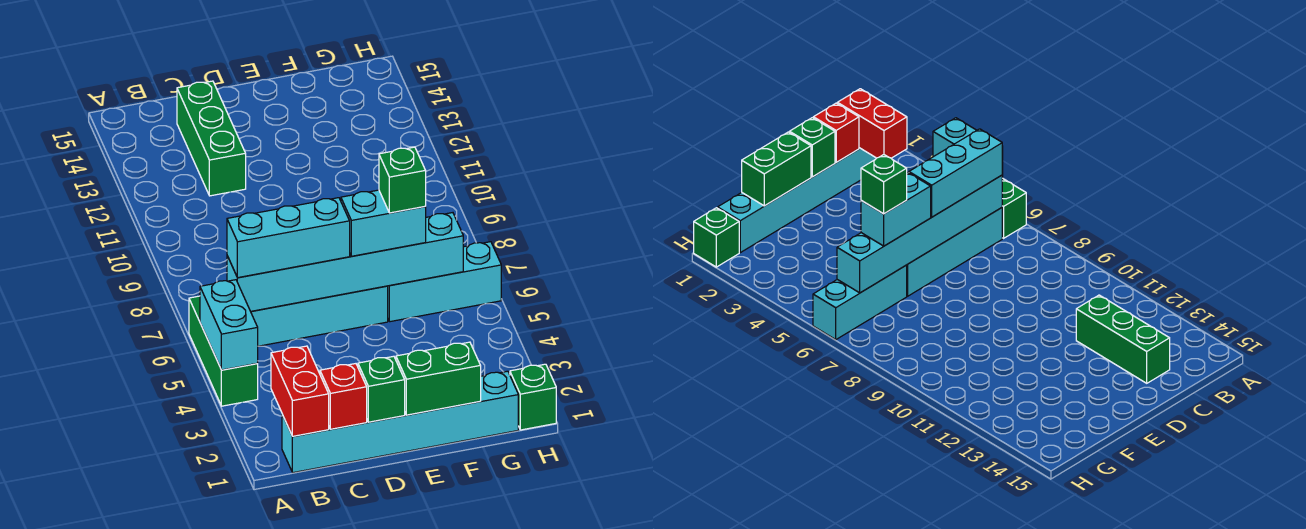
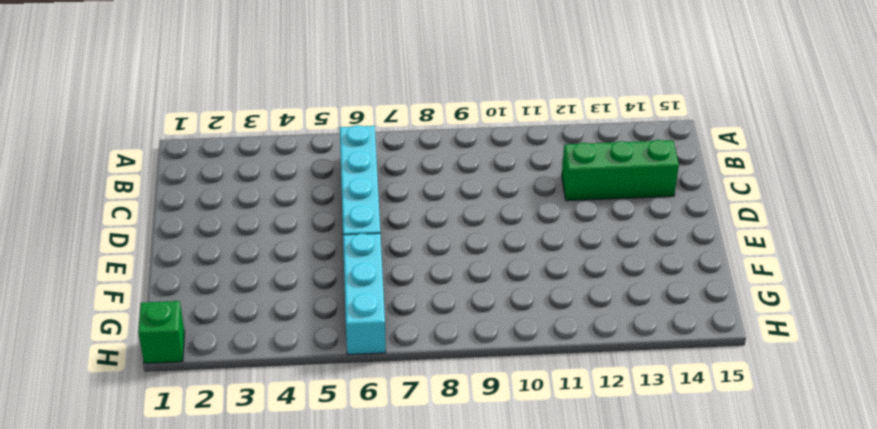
none -> green brick A4:A6 level 1
none -> cyan brick B1:G1 level 1
none -> cyan brick A4:A5 level 2

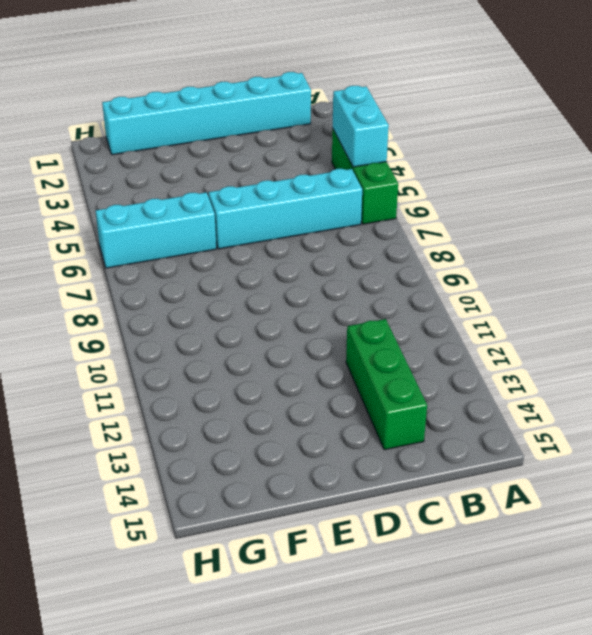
none -> green brick H1 level 1
none -> red brick B1:B2 level 2
none -> cyan brick B6:G6 level 2

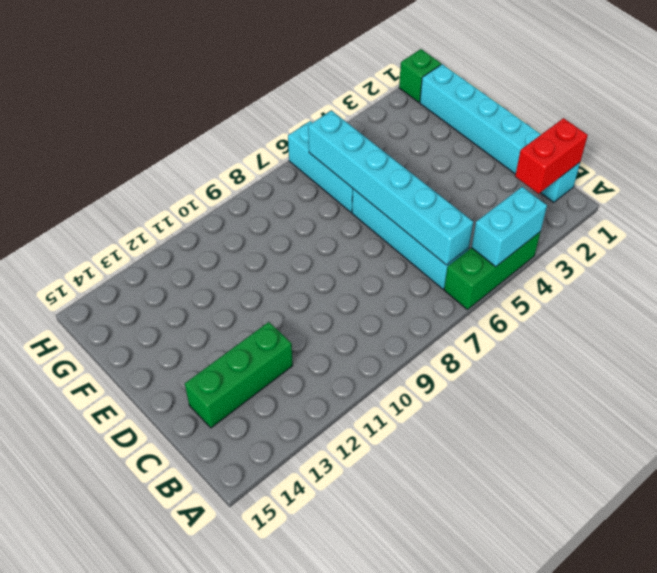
none -> red brick C1 level 2
none -> green brick D1 level 2
none -> green brick E1:F1 level 2

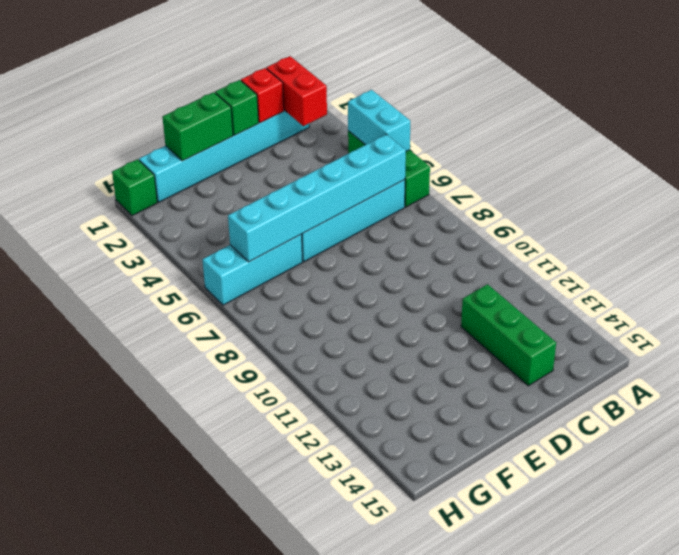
none -> cyan brick B6:D6 level 3
none -> cyan brick E6:F6 level 3
none -> green brick F6 level 4

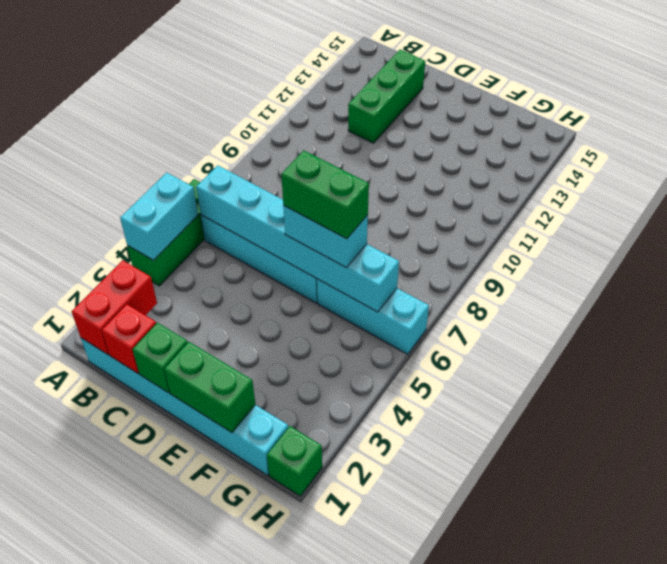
green brick E6:F6 level 4 -> green brick F6 level 4
none -> cyan brick B6:D6 level 3

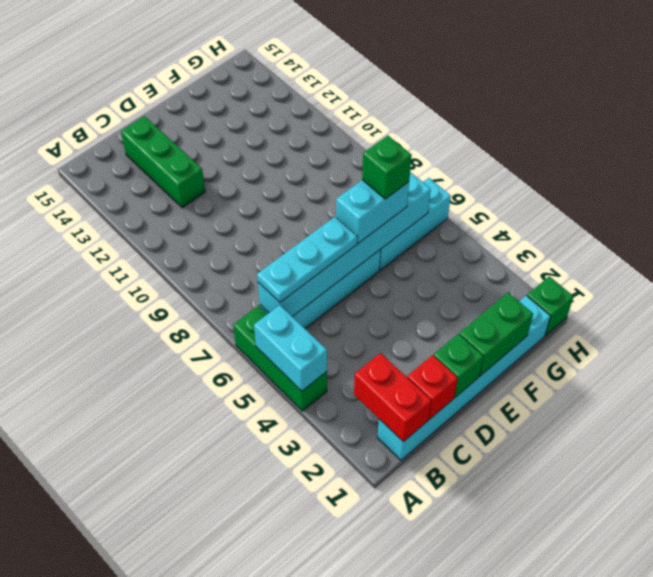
cyan plate B6:D6 level 3 -> cyan brick B6:D6 level 3

